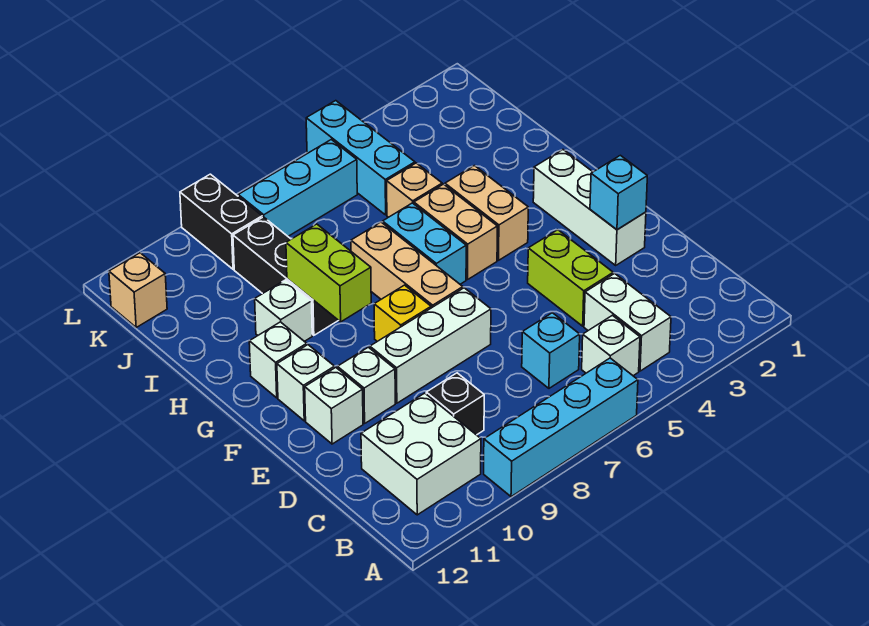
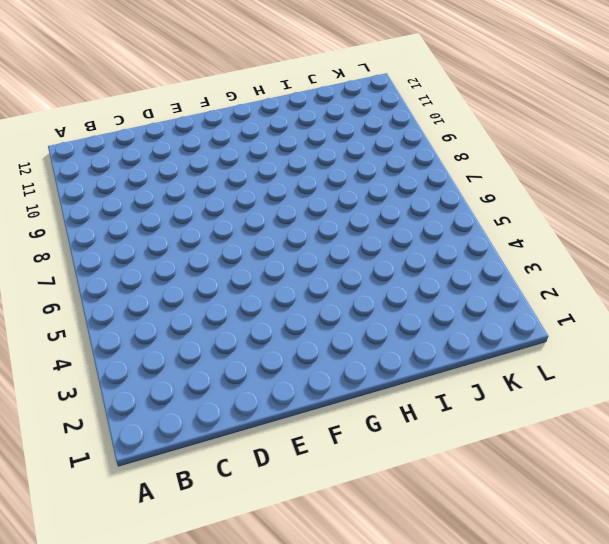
none -> cyan brick A6:A9 level 1
none -> white brick B4:C4 level 1
none -> white brick B5 level 1

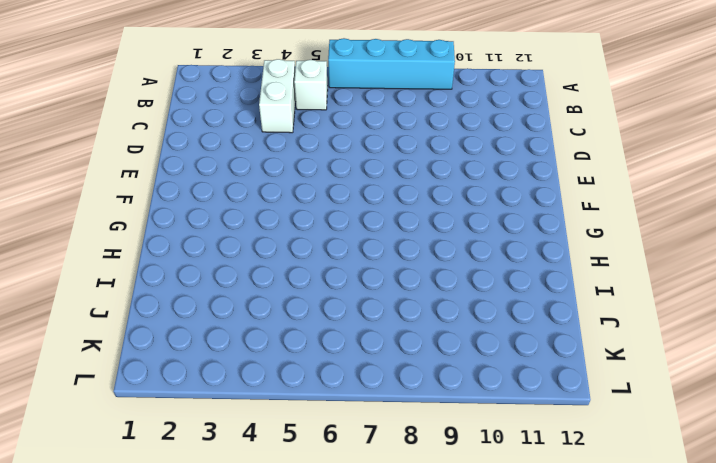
none -> white brick B10:C11 level 1
none -> cyan brick C6 level 1
none -> black brick C9 level 1

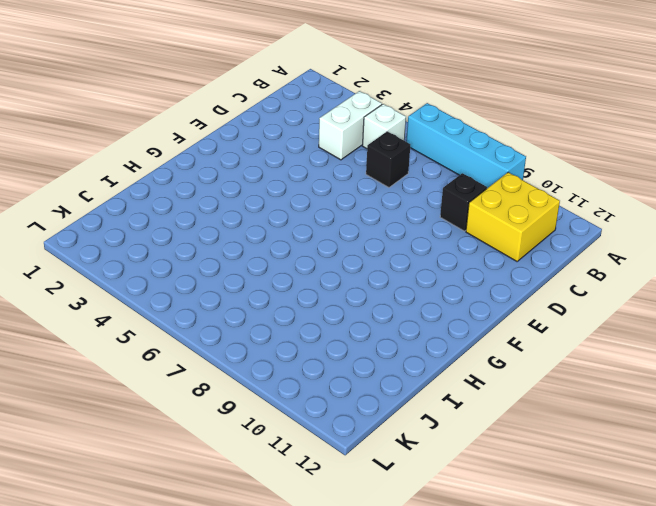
yellow brick B10:C11 level 1 -> white brick B10:C11 level 1
black brick C6 level 1 -> cyan brick C6 level 1
none -> lime brick D4:E4 level 1
none -> white brick E2:G2 level 1
none -> white brick E7:E9 level 1

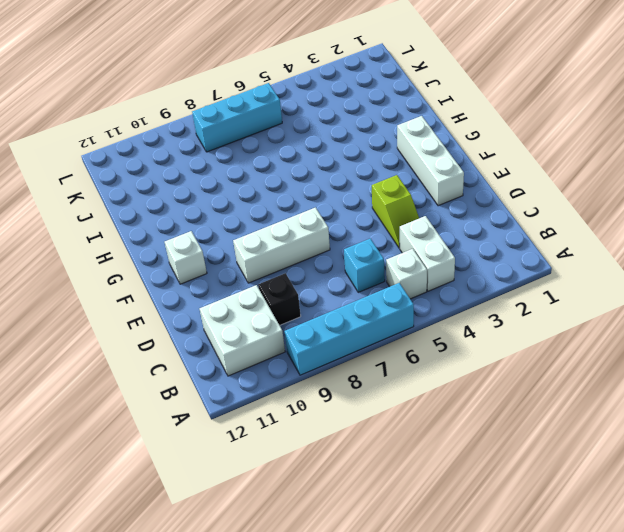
lime slope D4:E4 level 1 top E -> lime brick D4:E4 level 1
none -> white brick E10 level 1
none -> white brick E11 level 1
none -> tan brick F7:H7 level 1

